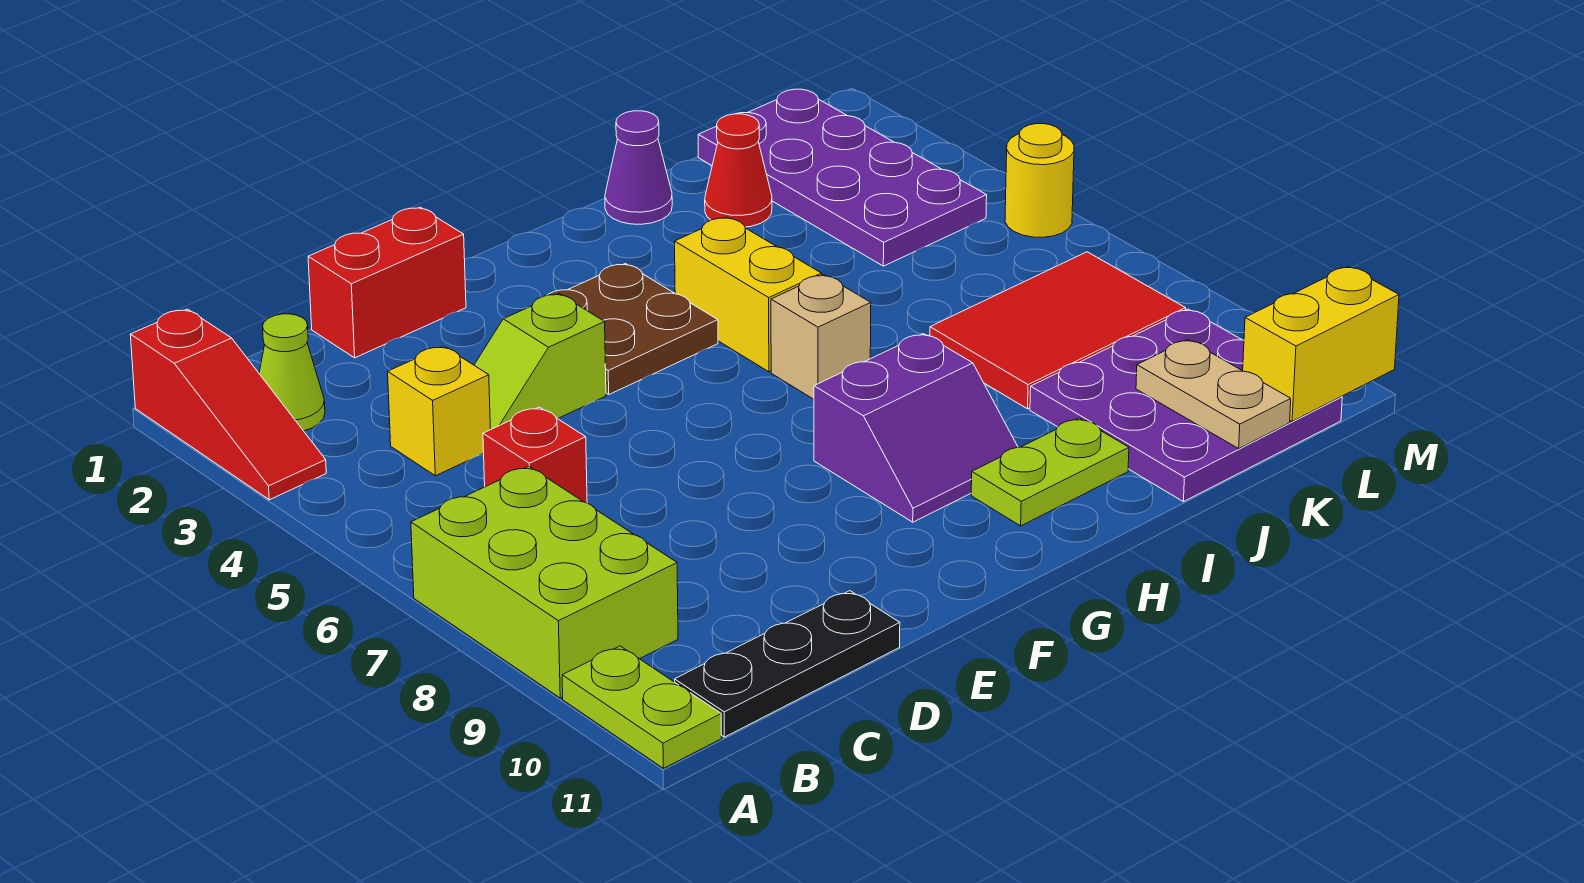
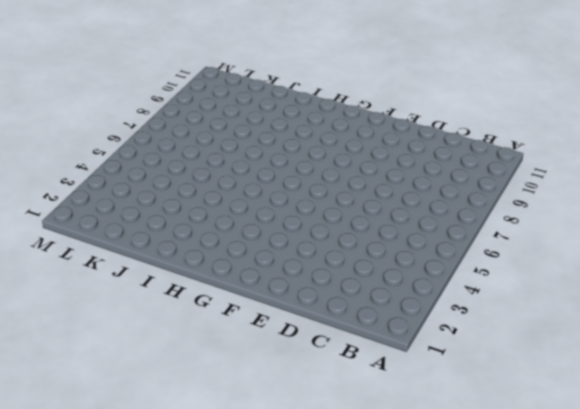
none -> red slope A1:A3 level 1 top 1
none -> lime brick A7:B9 level 1
none -> lime plate A10:A11 level 1

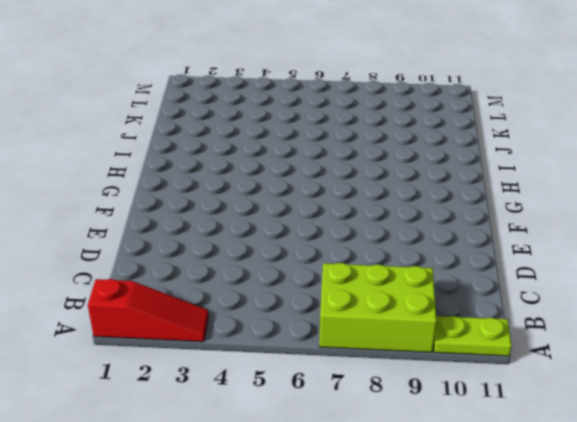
none -> lime cone B2 level 1
none -> black plate B11:D11 level 1
none -> yellow brick C4 level 1

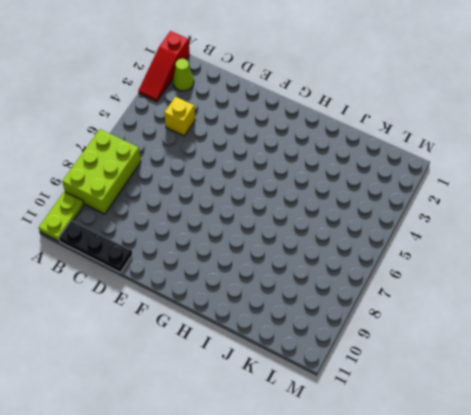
none -> red brick C6 level 1
none -> red brick D1:E1 level 1
none -> lime slope D4:E4 level 1 top E

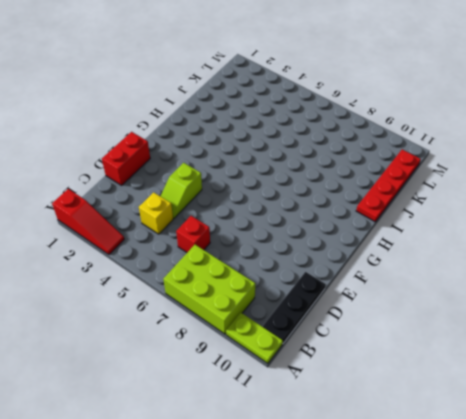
red plate I11:L11 level 1 -> purple plate J9:L11 level 1
none -> lime cone B2 level 1
none -> brown plate F3:G4 level 1
none -> purple slope G8:H9 level 1 top 8

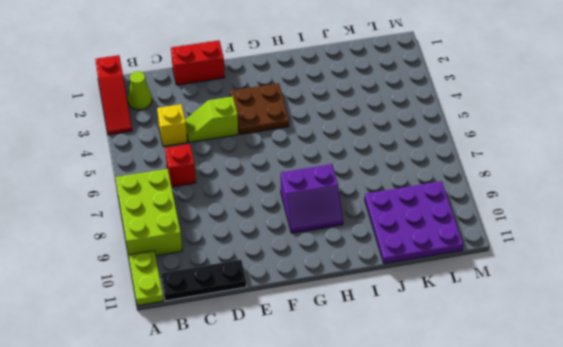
none -> yellow brick H4:H5 level 1
none -> tan brick H6 level 1
none -> lime plate H10:I10 level 1

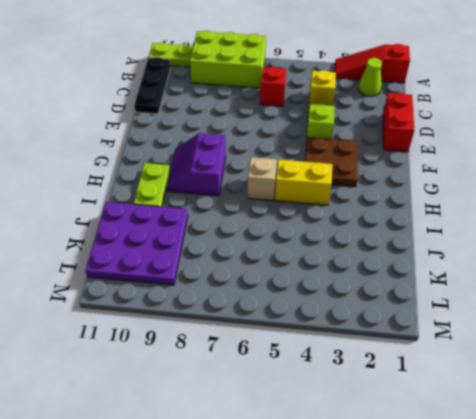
none -> purple cone I1 level 1
none -> red cone J2 level 1
none -> red tile J7:L8 level 1

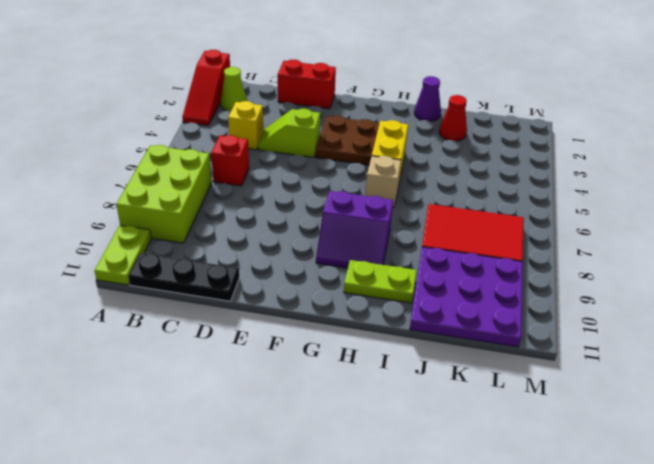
none -> purple plate K1:L4 level 1
none -> yellow round brick M5 level 1
none -> tan plate K10:K11 level 2

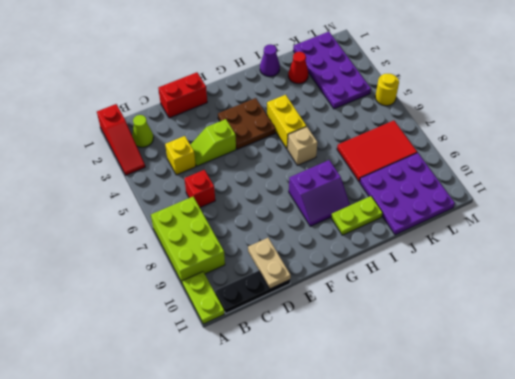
tan plate D10:D11 level 2 -> tan plate K10:K11 level 2
none -> yellow brick L11:M11 level 2

